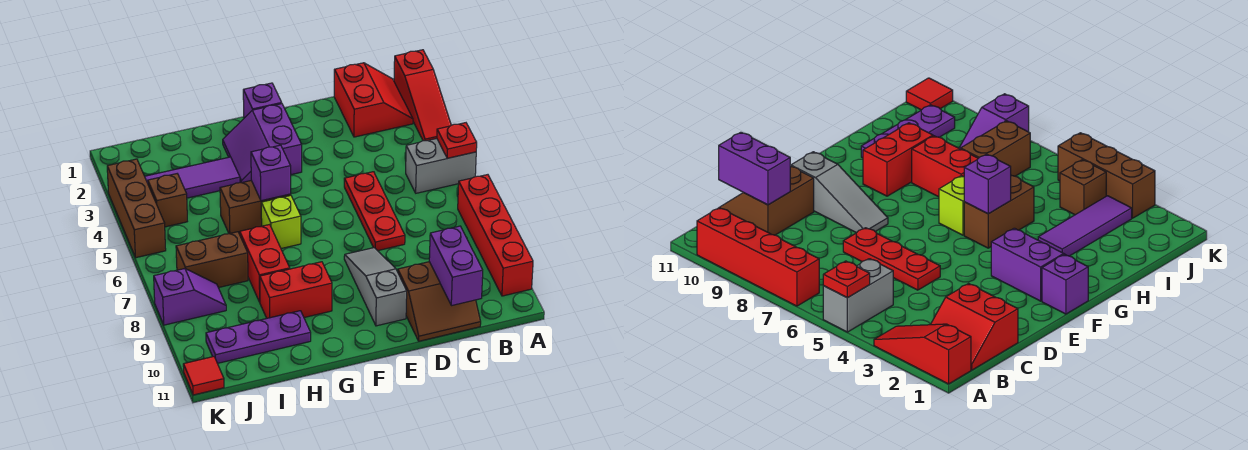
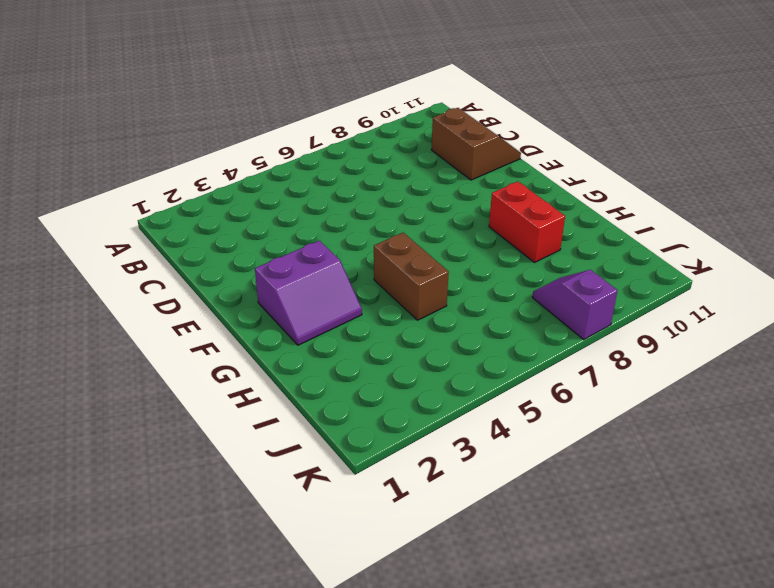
none -> red slope A1:A3 level 1 top 1
none -> grey brick A5:B5 level 1
none -> red brick A7:A10 level 1

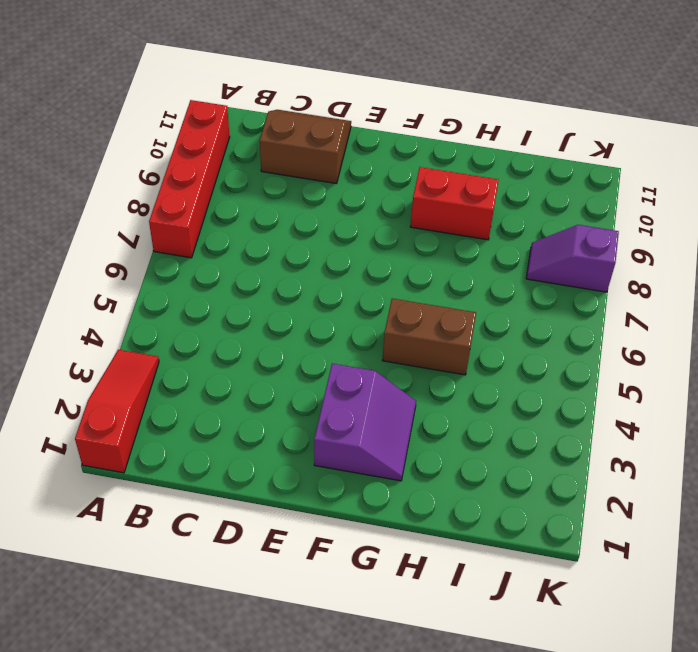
none -> grey brick A5:B5 level 1
none -> red slope B1:C2 level 1 top C
none -> red plate D5:D7 level 1

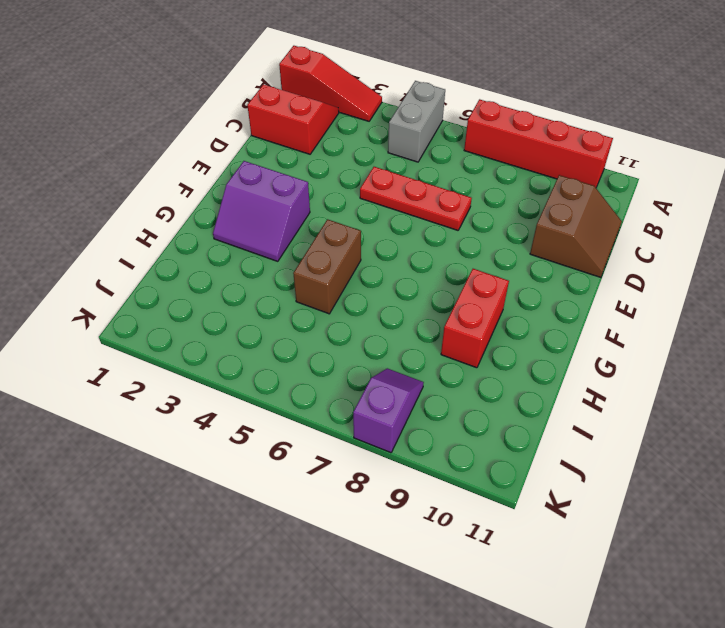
none -> grey slope E8:E10 level 1 top 10
none -> purple brick F1 level 1
none -> lime brick G6 level 1

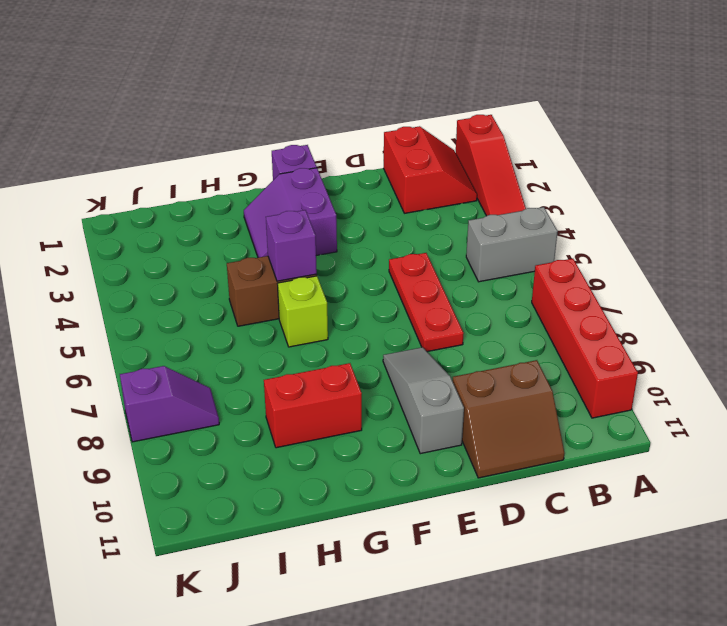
none -> purple tile H3:J3 level 1
none -> red brick H7:H8 level 1
none -> purple plate H10:J10 level 1

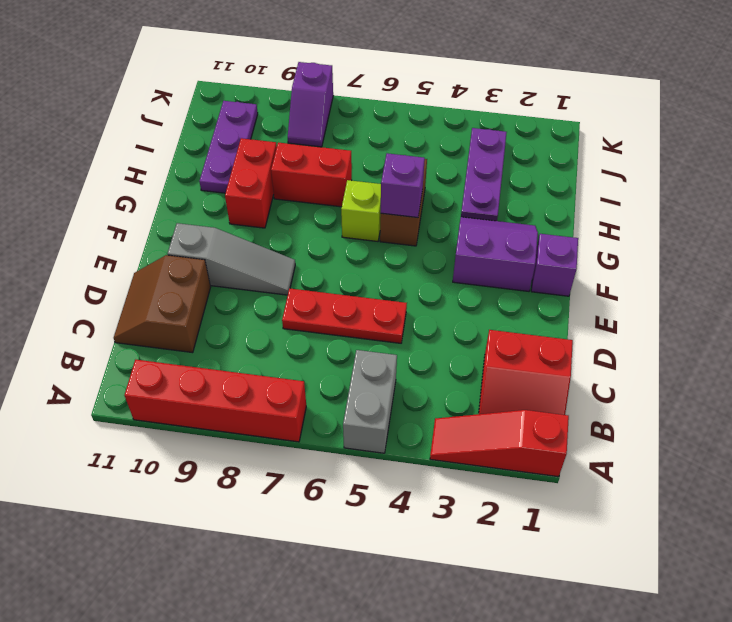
purple plate H3:J3 level 1 -> purple tile H3:J3 level 1
none -> brown brick I7:J7 level 1
none -> brown brick J4 level 1
none -> brown brick K3:K5 level 1

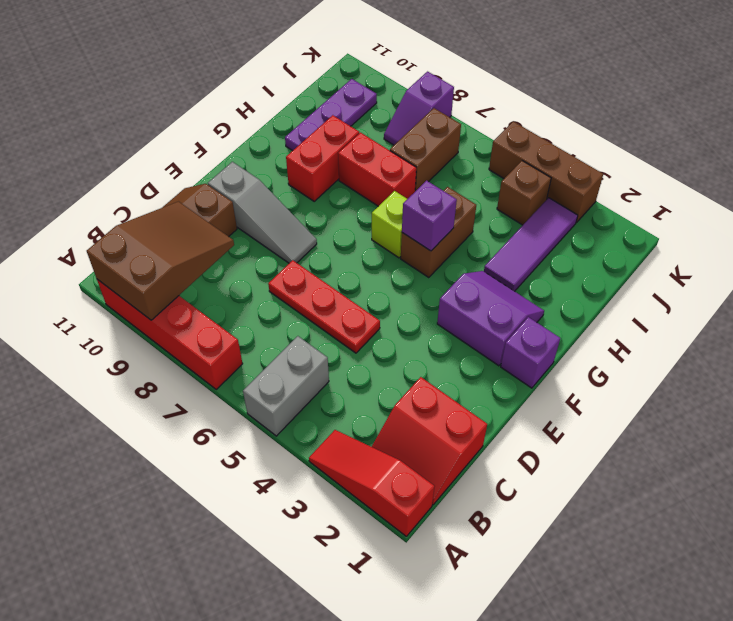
brown slope A9:C10 level 2 top A -> purple brick C10:C11 level 2
none -> red tile K11 level 1
none -> red plate A5 level 2

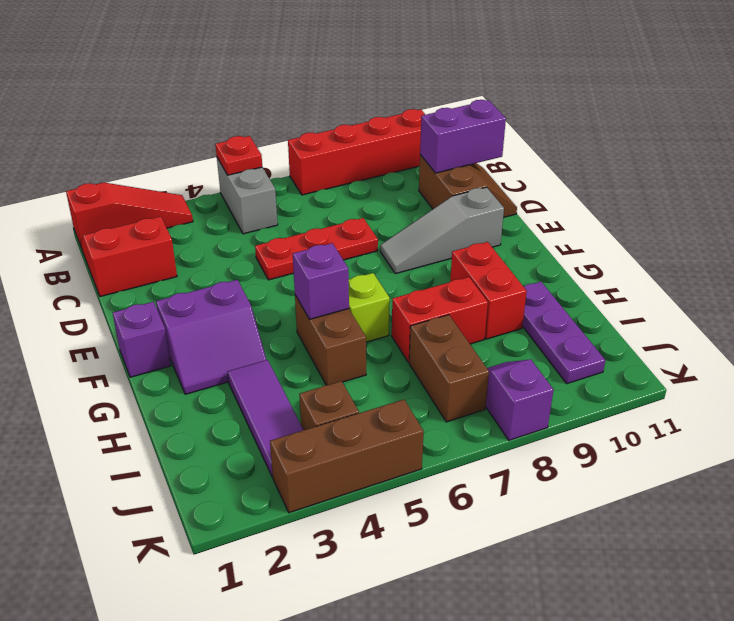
none -> red tile K11 level 1

